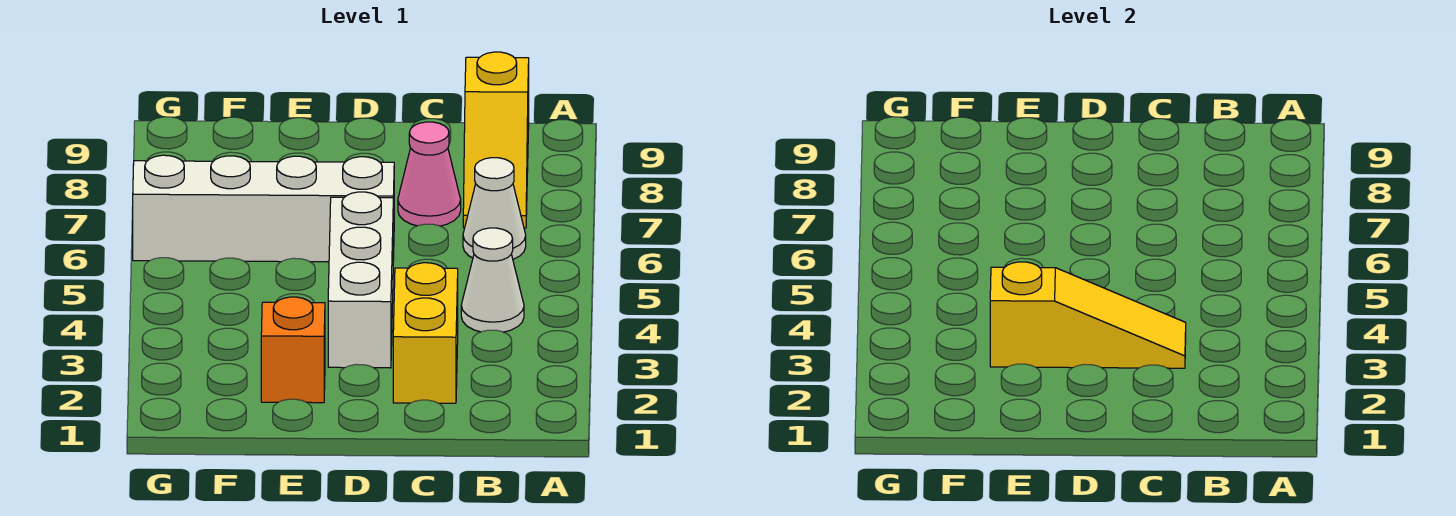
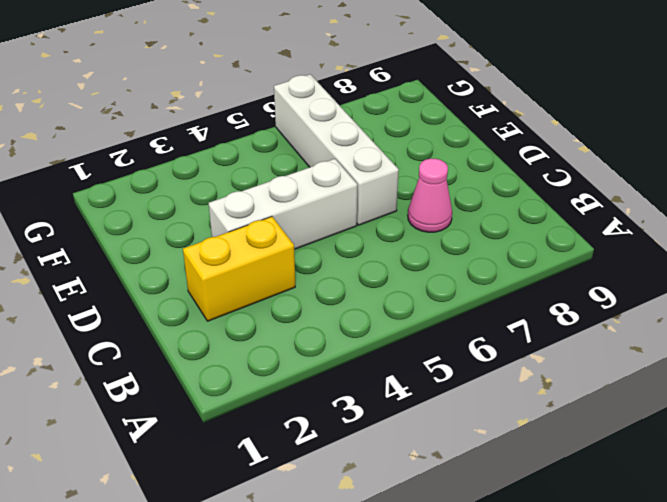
none -> white cone B4 level 1
none -> white cone B6 level 1

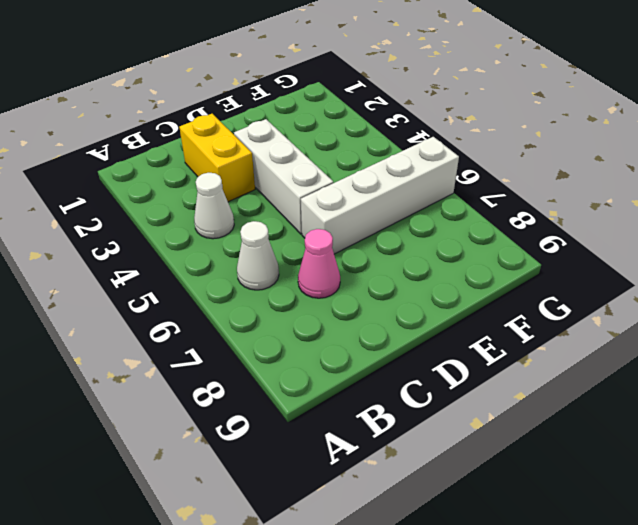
none -> yellow slope B7:B9 level 1 top 9
none -> orange brick E2 level 1

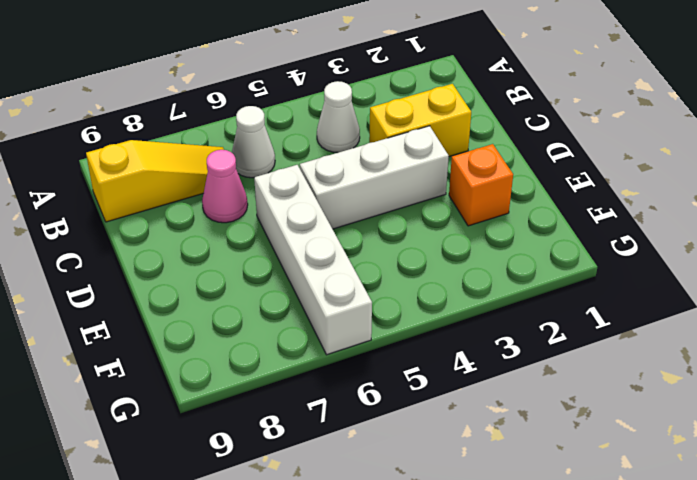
none -> yellow slope C3:E3 level 2 top E

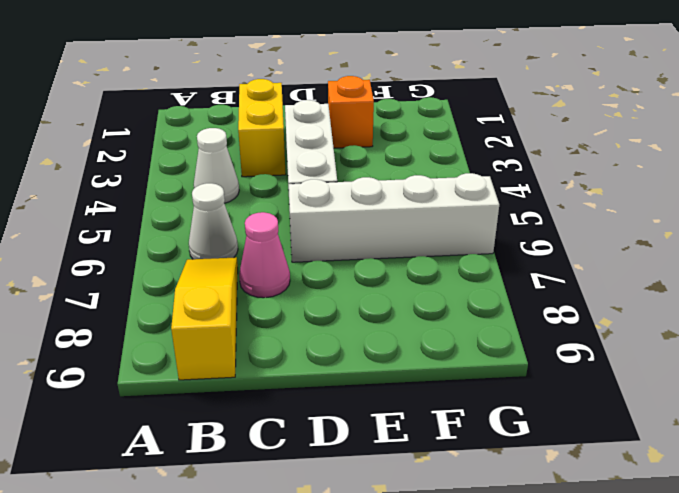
none -> yellow slope C3:E3 level 2 top E

